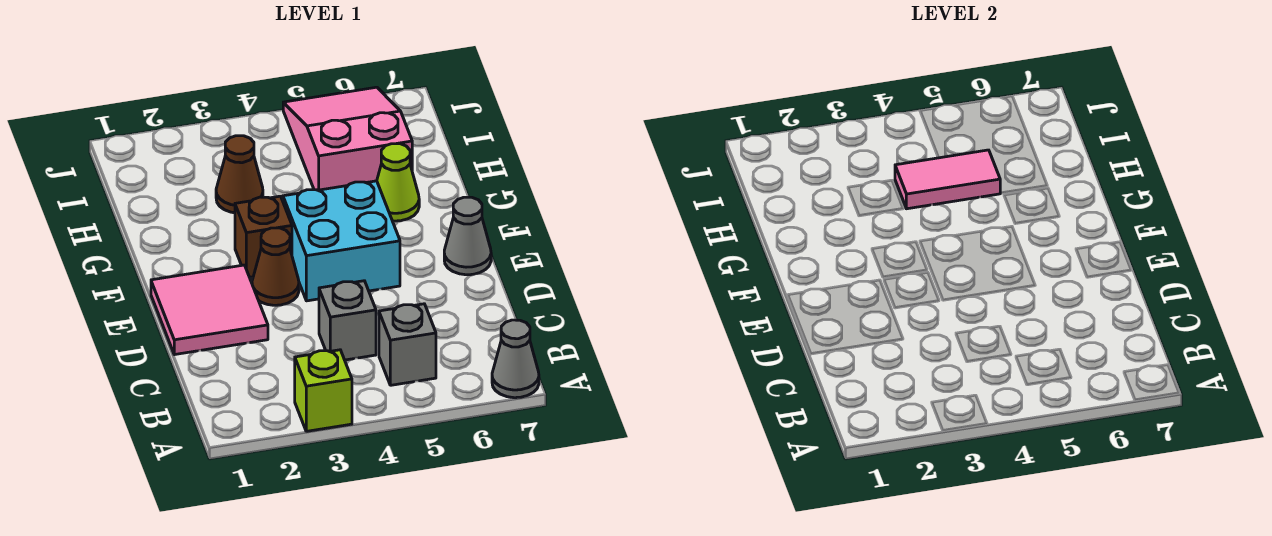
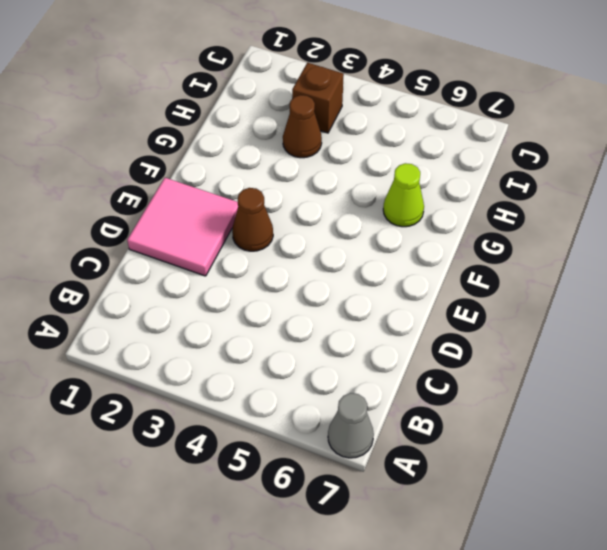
brown brick I3 level 1 -> brown brick F3 level 1
none -> lime brick A3 level 1
none -> grey brick B5 level 1
none -> grey brick C4 level 1

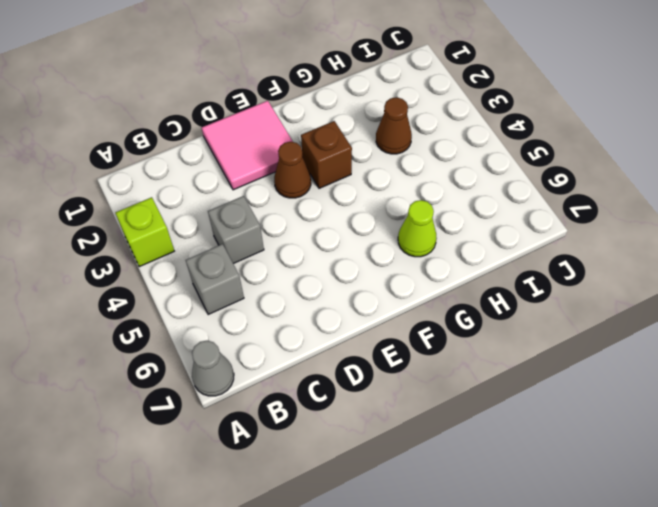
none -> cyan brick E4:F5 level 1
none -> grey cone E7 level 1
none -> pink slope H5:J6 level 1 top H

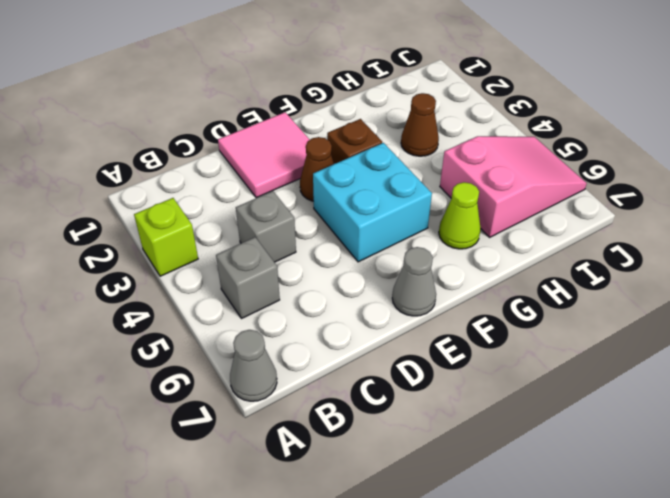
none -> pink tile H4:H5 level 2

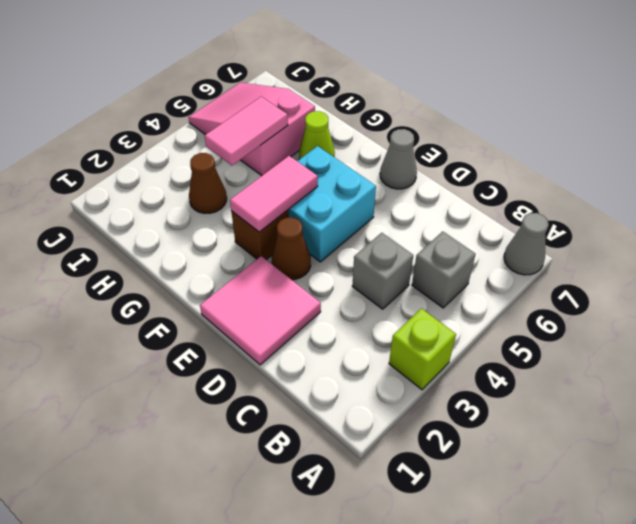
pink tile F3:F4 level 2 -> none

